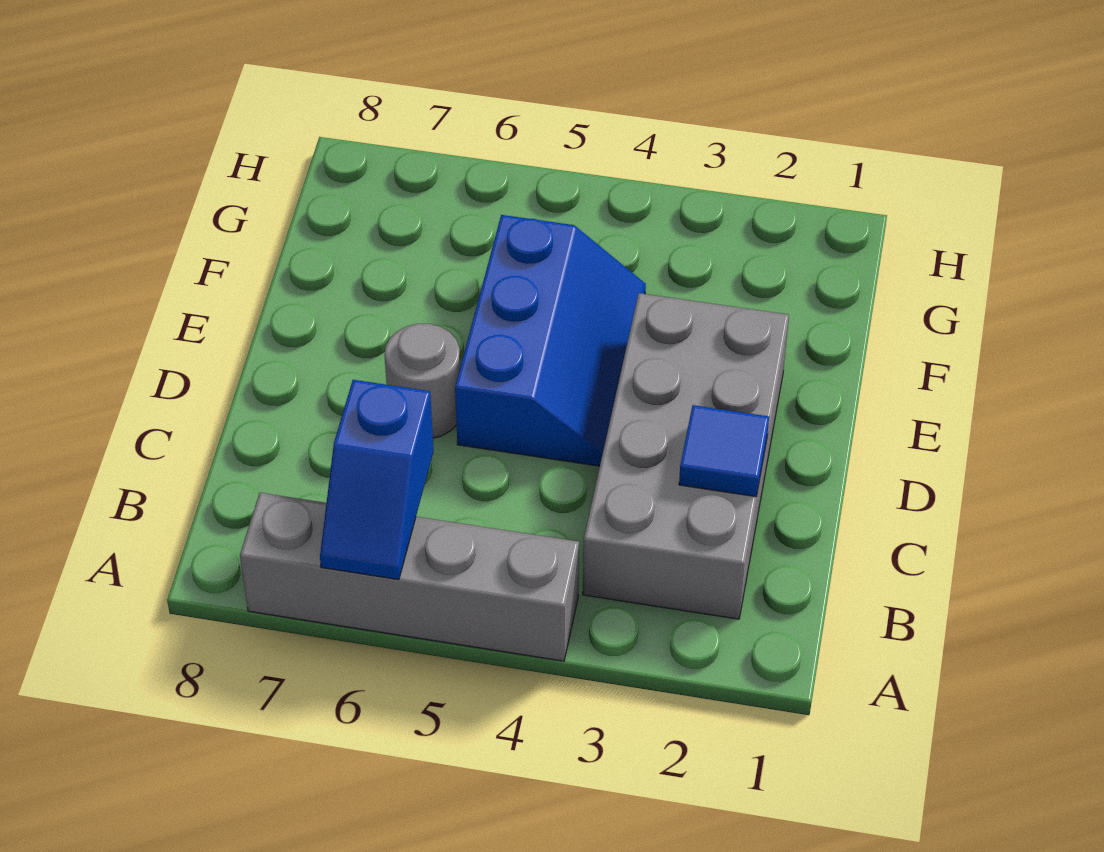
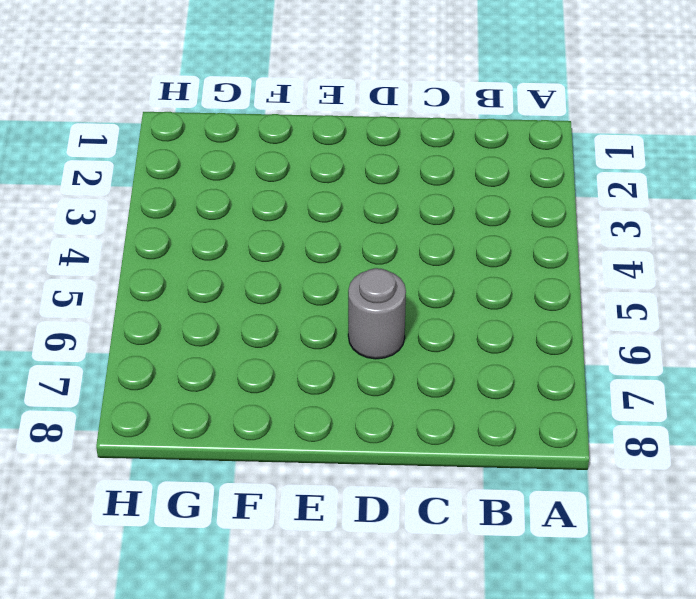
none -> grey brick A4:A7 level 1
none -> grey brick B2:E3 level 1

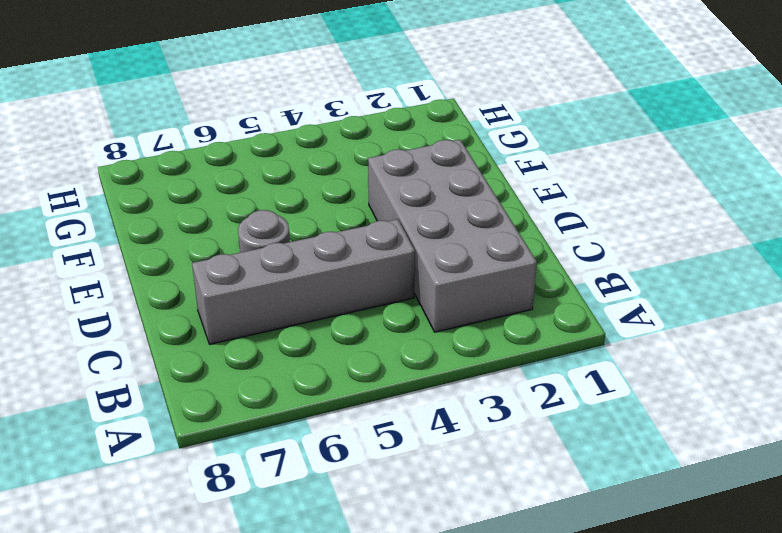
grey brick C4:C7 level 1 -> grey brick A4:A7 level 1
none -> blue slope D4:F5 level 1 top 5
none -> blue slope A6:B6 level 2 top B

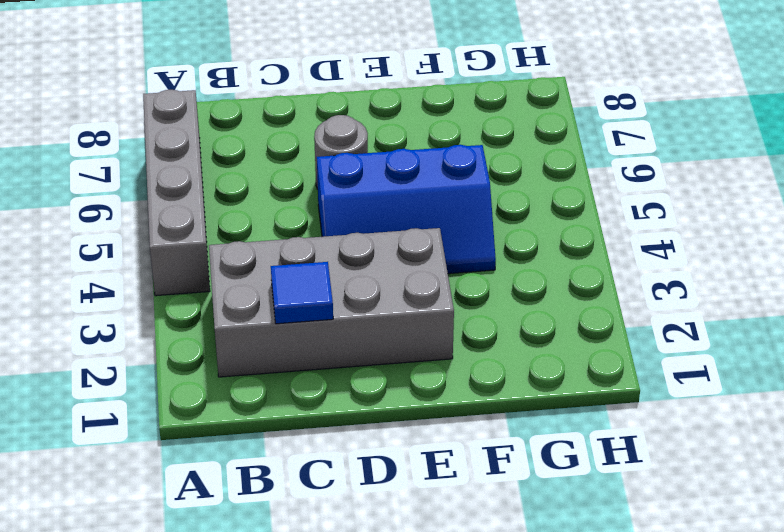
none -> blue slope A6:B6 level 2 top B

